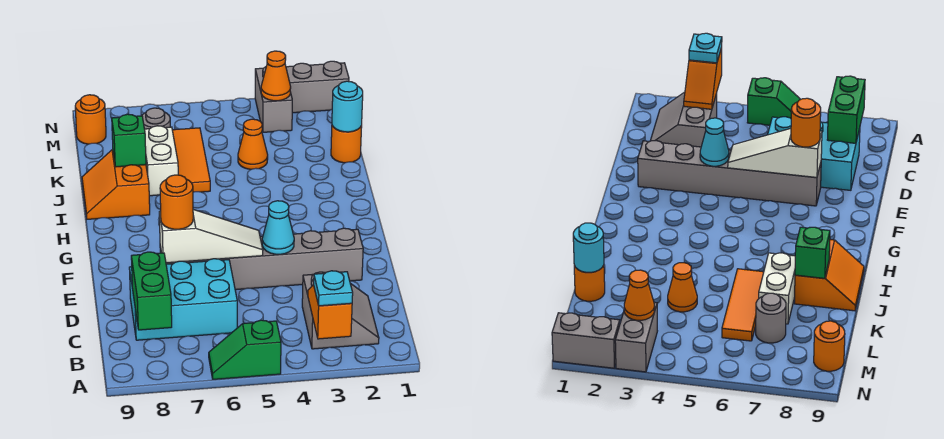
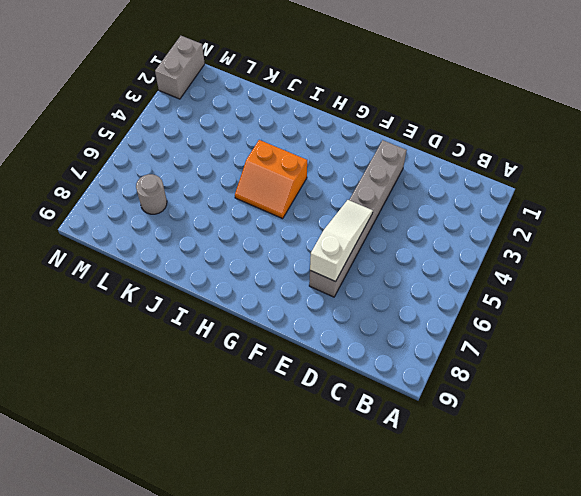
orange slope H4:I5 level 1 top 4 -> orange slope I8:J9 level 1 top 8
none -> green slope A5:A6 level 1 top 5
none -> grey slope B2:C3 level 1 top 3
none -> cyan brick C6:D8 level 1

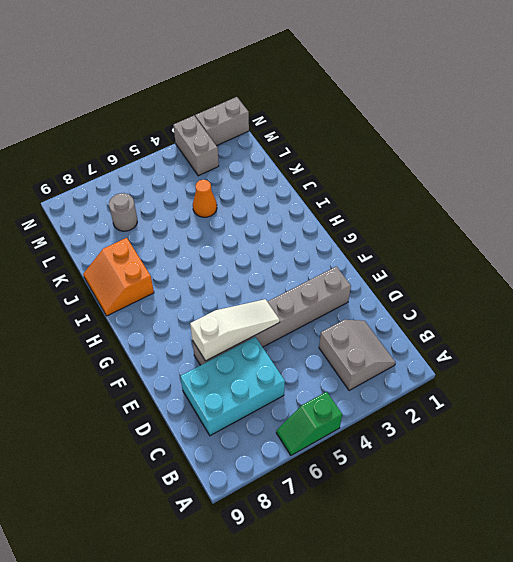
none -> orange tile J6:L6 level 1
none -> white brick J7:K7 level 1
none -> orange round brick K1 level 1

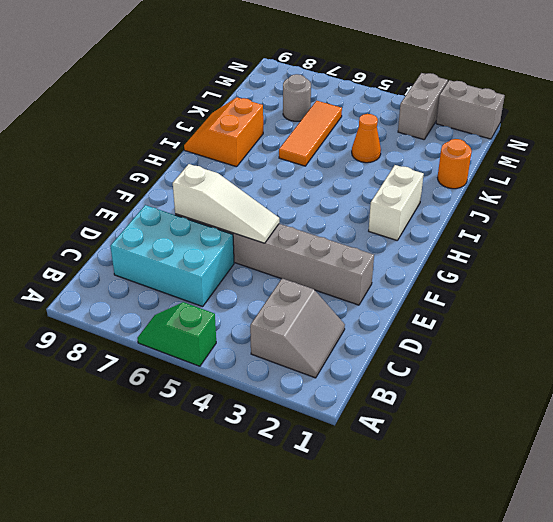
white brick H2:I2 level 1 -> white brick J7:K7 level 1
none -> orange round brick M9 level 1
none -> orange slope A3:B3 level 2 top A
none -> green brick B8:C8 level 2

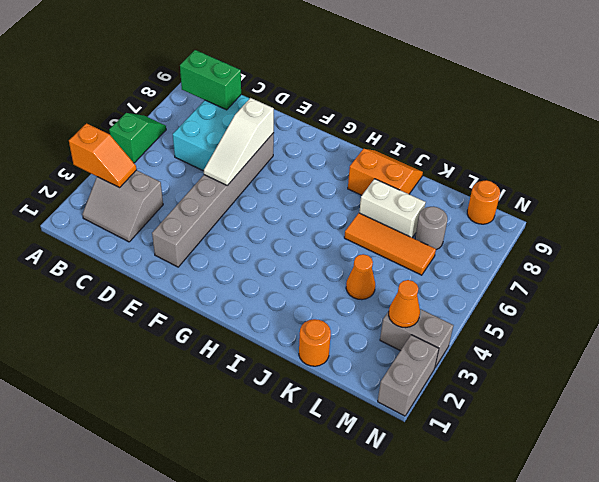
none -> cyan cone E4 level 2
none -> green brick J8 level 2
none -> cyan round brick K1 level 2

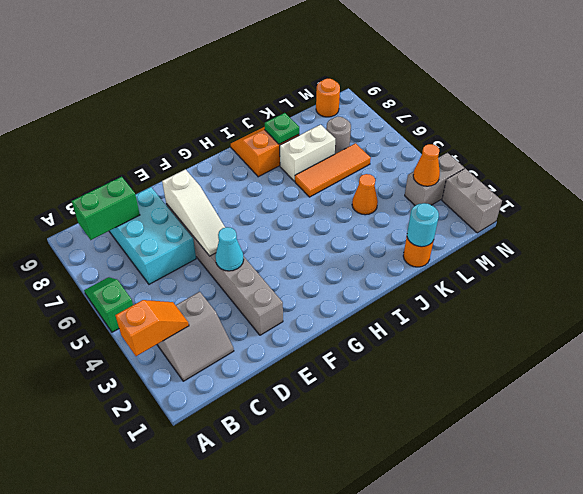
green plate J8 level 2 -> green brick J8 level 2
none -> cyan plate A3 level 3
none -> orange round brick E7 level 3

